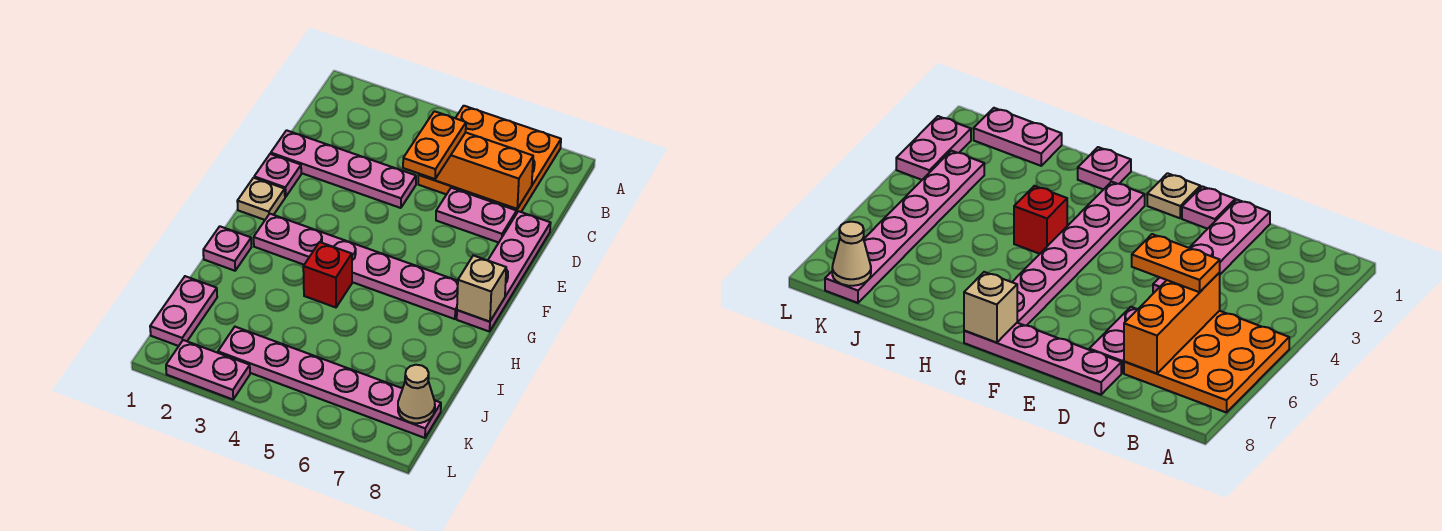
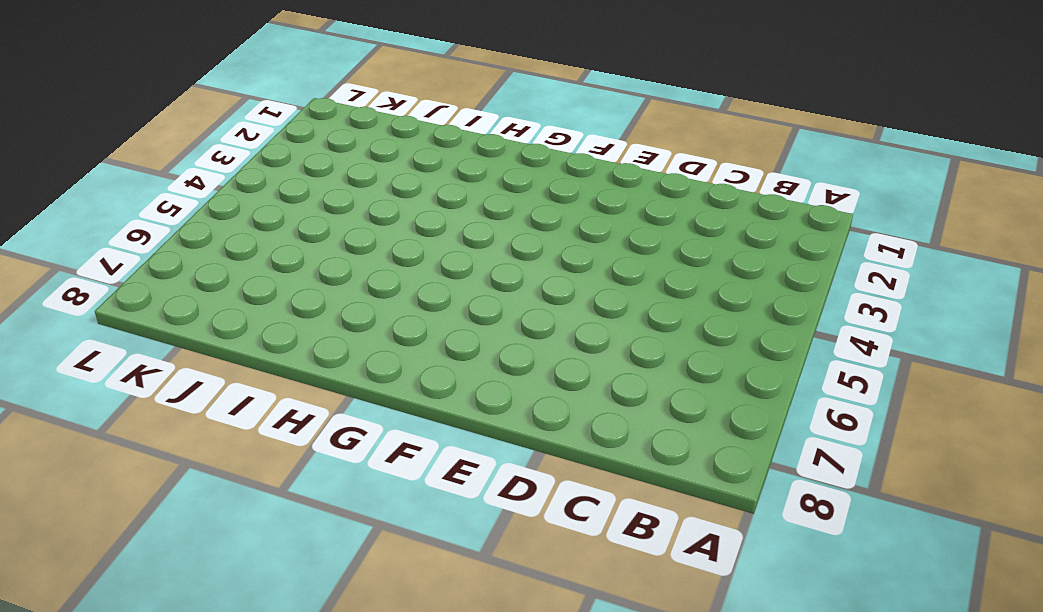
none -> orange plate A5:C7 level 1
none -> pink plate D1:D4 level 1
none -> pink plate D6:D7 level 1

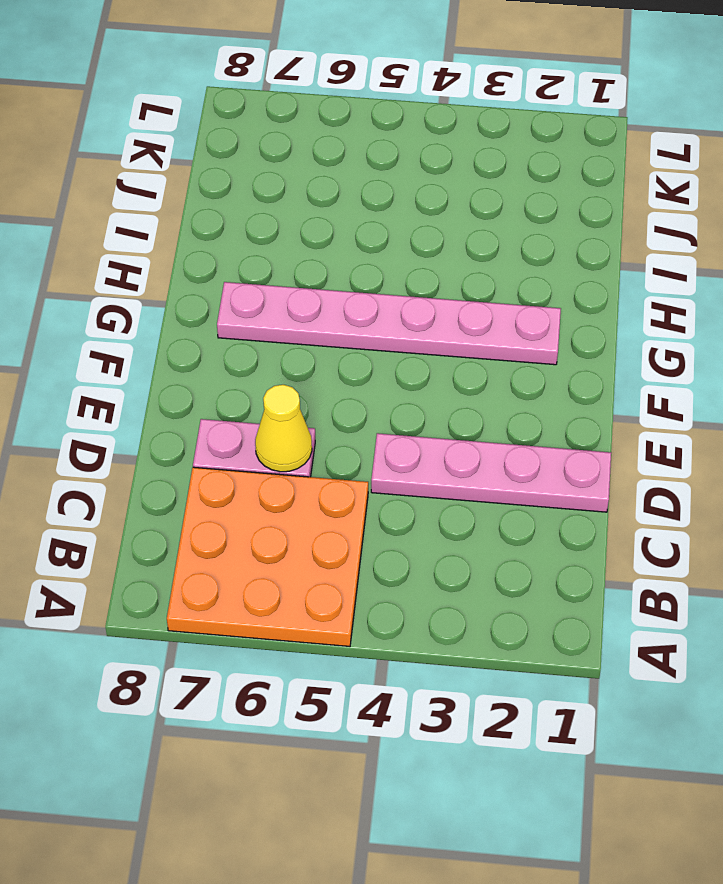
yellow cone D6 level 2 -> none
none -> pink plate D8:G8 level 1
none -> pink plate E1 level 1
none -> tan plate F1 level 1

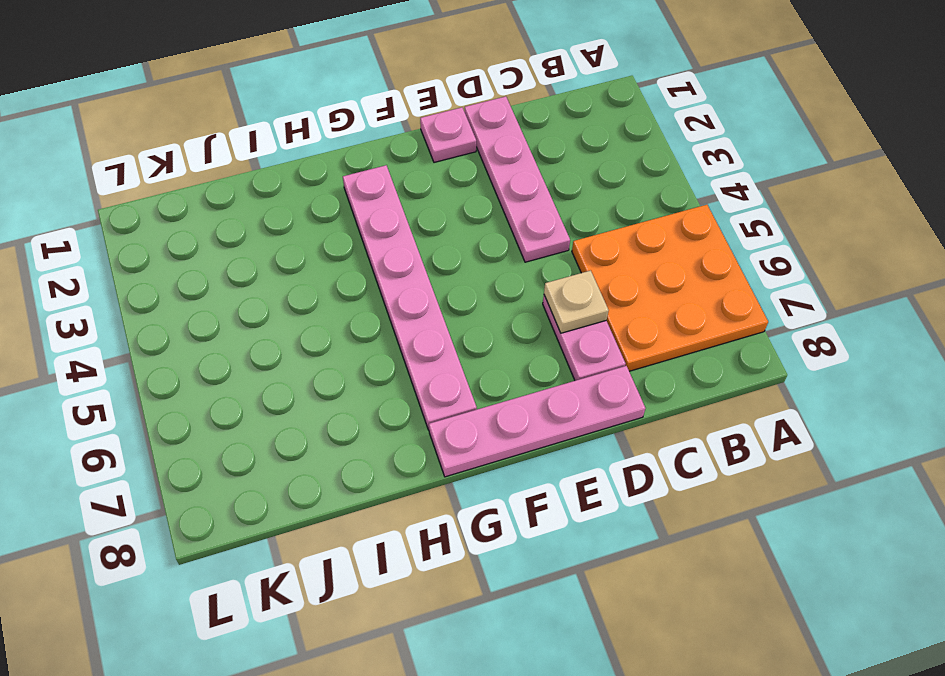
tan plate D6 level 2 -> tan plate F1 level 1
none -> pink plate H1 level 1
none -> red brick H4 level 1
none -> pink plate J1:K1 level 1

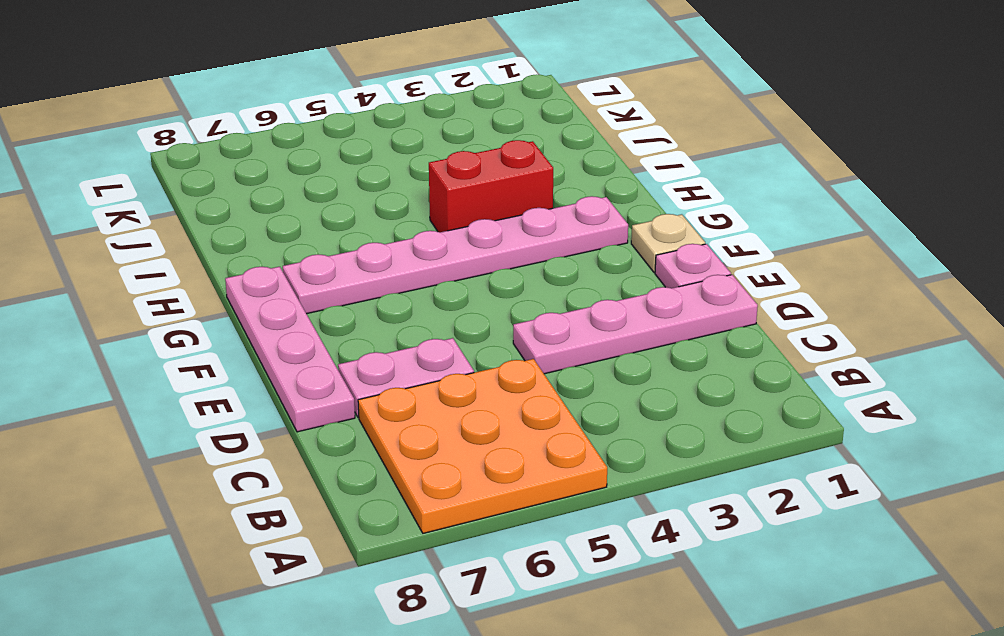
red brick H3:H4 level 1 -> red brick H4 level 1
none -> pink plate H1 level 1
none -> pink plate J1:K1 level 1
none -> pink plate K3:K8 level 1

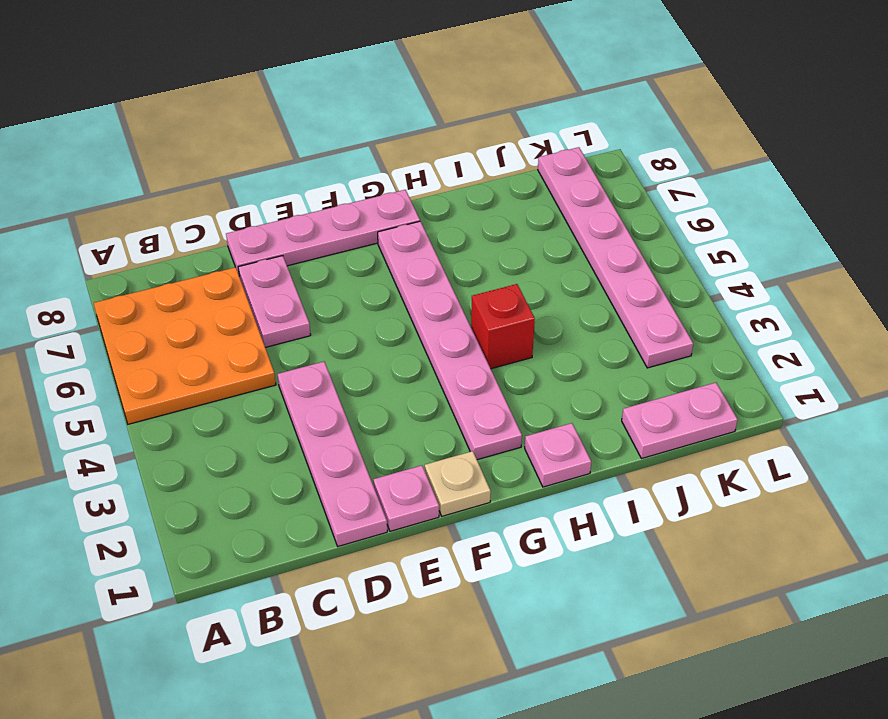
none -> pink plate L2:L3 level 1
none -> orange brick C5:C7 level 2
none -> tan brick G8 level 2

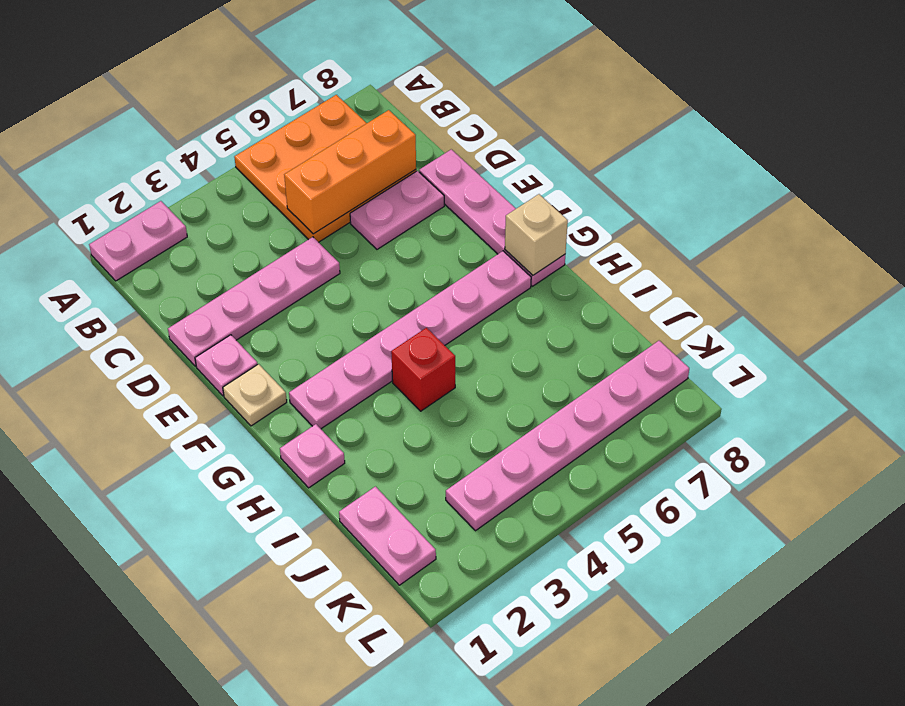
pink plate A1:A2 level 1 -> pink plate L2:L3 level 1
none -> tan cone K8 level 2
none -> orange plate C5:D5 level 3

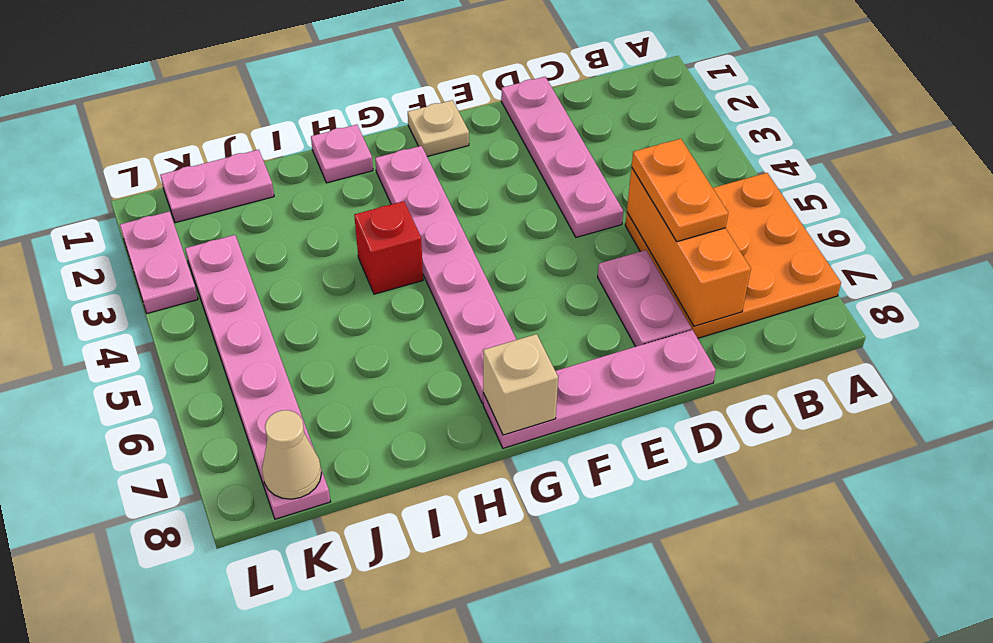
orange plate C5:C6 level 3 -> orange plate C5:D5 level 3
none -> pink plate E1 level 1

